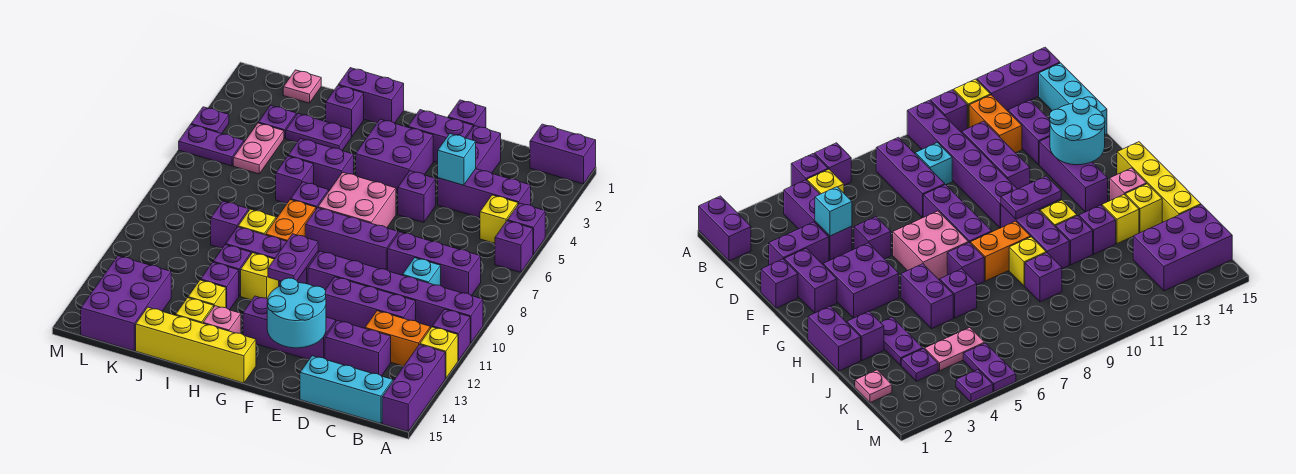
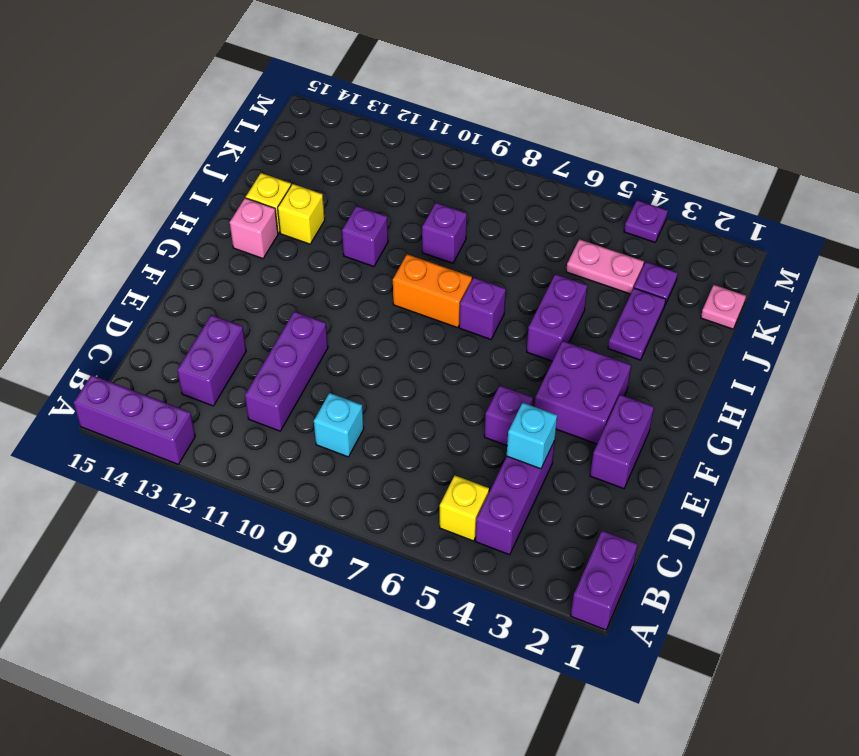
none -> purple brick A5 level 1
none -> purple brick A6 level 1
none -> purple brick A10:F10 level 1
none -> purple brick A11 level 1

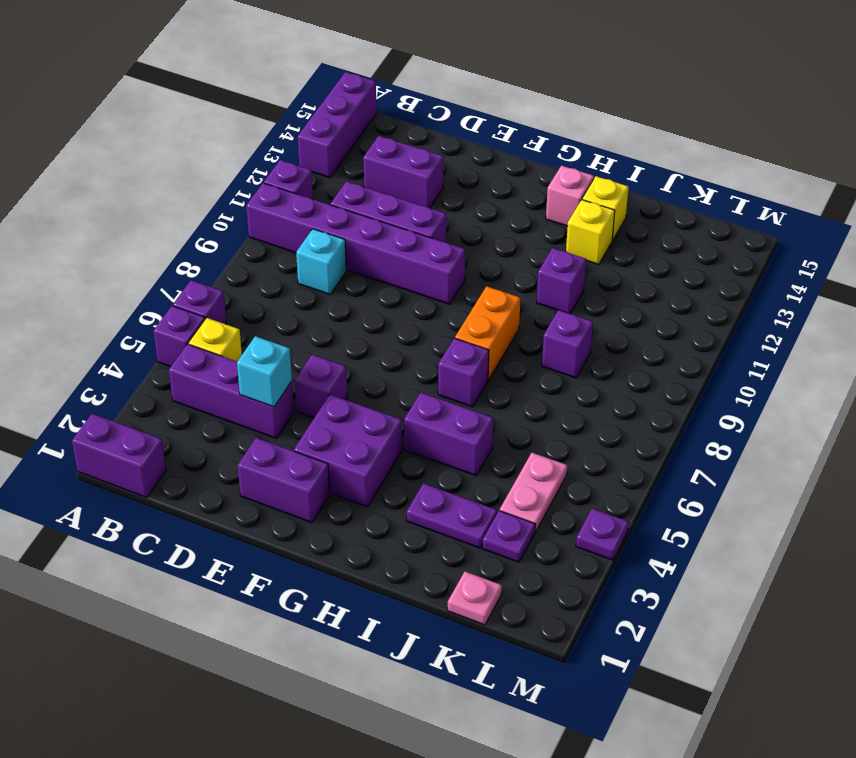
none -> yellow brick A12 level 1
none -> purple brick B8:D8 level 1
none -> orange brick B12:C12 level 1
none -> cyan brick B15:D15 level 1

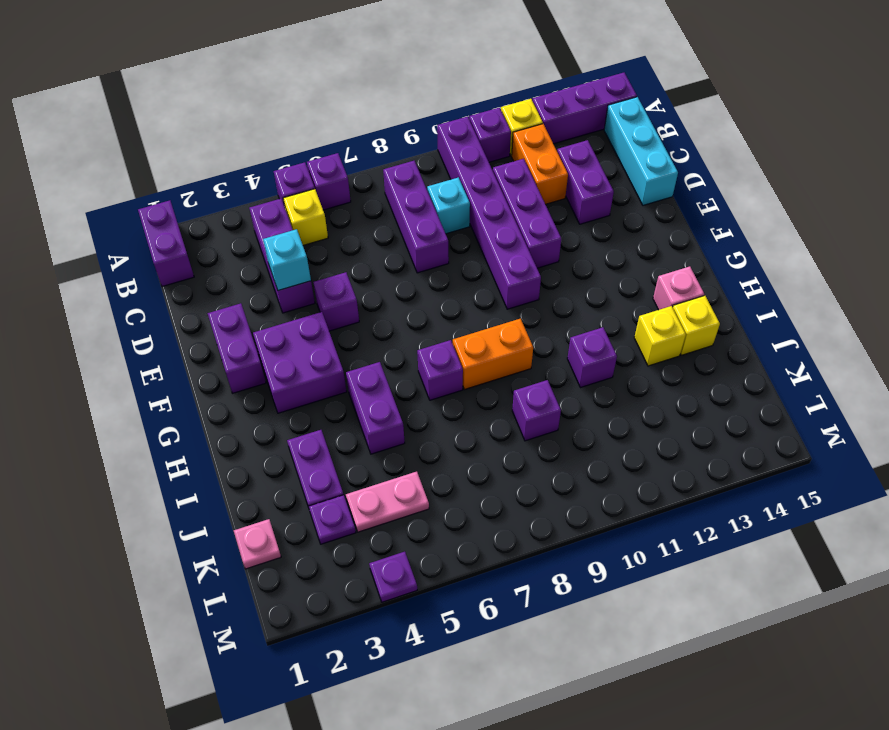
none -> purple brick D2:D3 level 1
none -> purple brick E1 level 1
none -> purple brick E8:G8 level 1
none -> purple brick E13:G13 level 1

